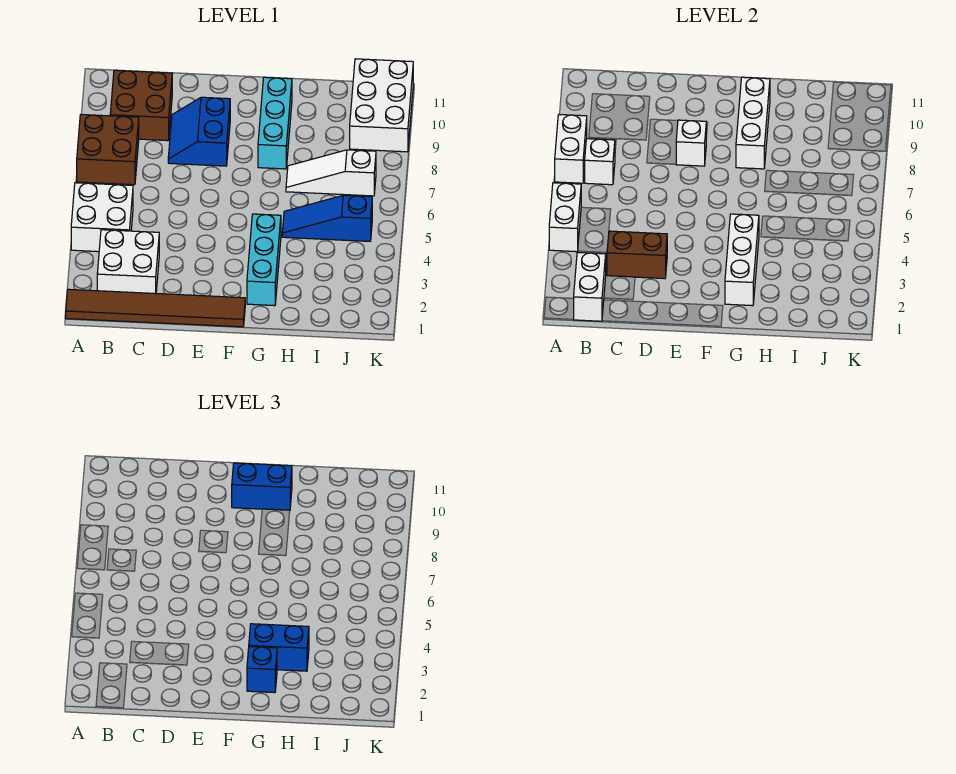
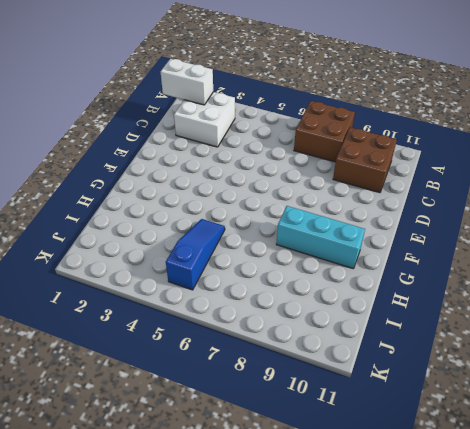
none -> brown tile A1:F1 level 1
none -> white brick A4:B5 level 1
none -> blue slope D8:E9 level 1 top E

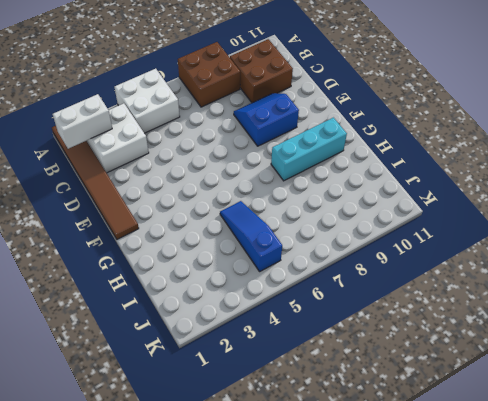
none -> cyan brick G2:G4 level 1
none -> white slope H7:J7 level 1 top J
none -> white brick J9:K11 level 1

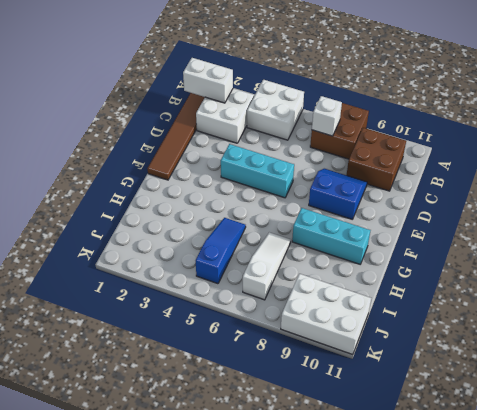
cyan brick E4:E6 level 1 -> cyan brick G2:G4 level 1
none -> white brick A4:A5 level 2
none -> white brick A7:A8 level 2
none -> brown brick C3:D3 level 2

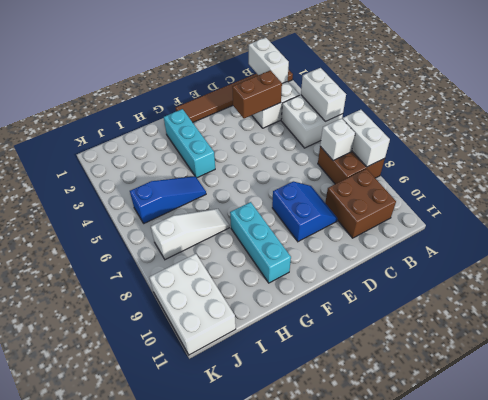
none -> white brick E8 level 2
none -> white brick G2:G4 level 2
none -> white brick G8:G10 level 2

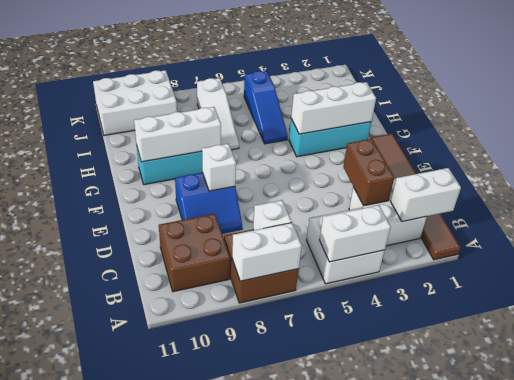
none -> blue brick F10:G10 level 3
none -> blue brick G2 level 3
none -> blue brick G3:H3 level 3

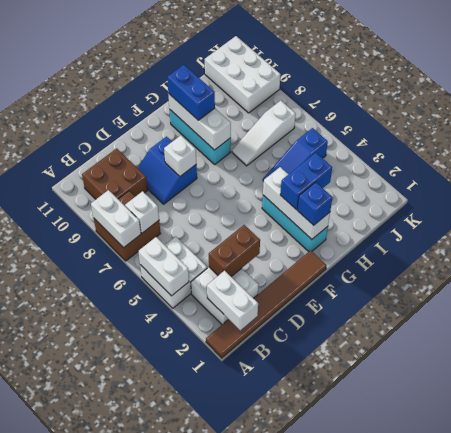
blue brick G9:G10 level 3 -> blue brick F10:G10 level 3

